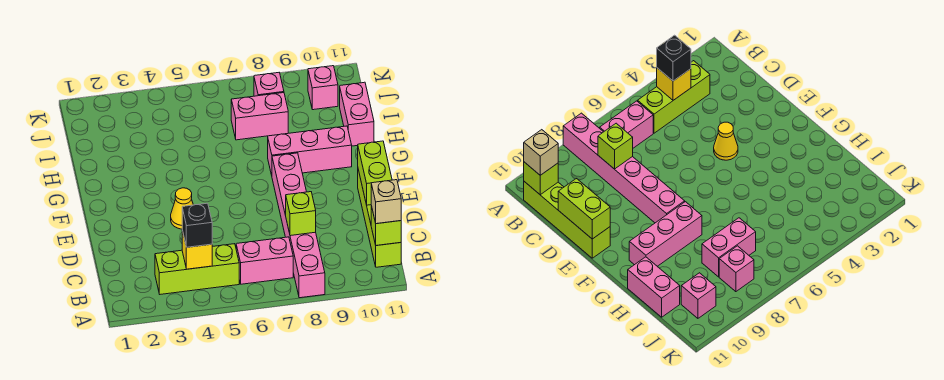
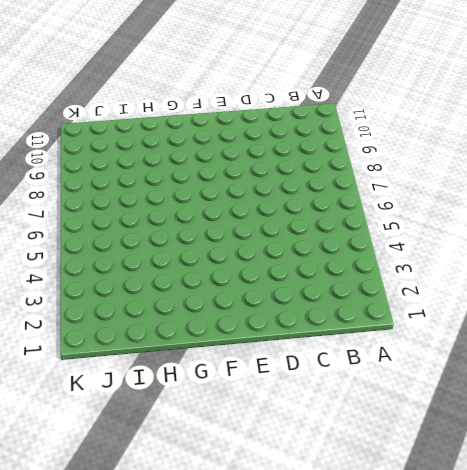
none -> pink brick A8:F8 level 1
none -> lime brick B3:B5 level 1
none -> pink brick B6:B7 level 1

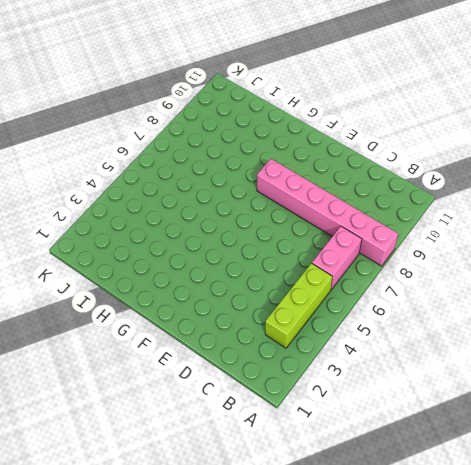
none -> lime brick B11:E11 level 1
none -> yellow cone E4 level 1
none -> pink brick G8:G10 level 1

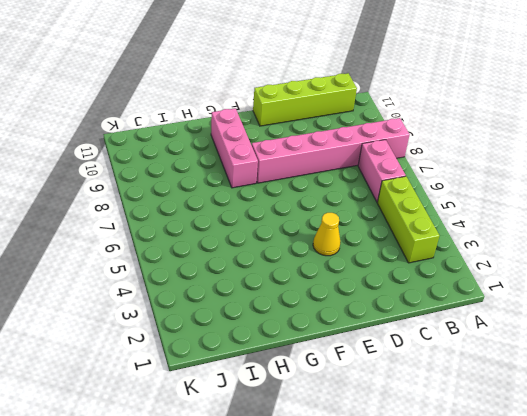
none -> pink brick H11:I11 level 1
none -> pink brick I7:I8 level 1
none -> pink brick J8 level 1

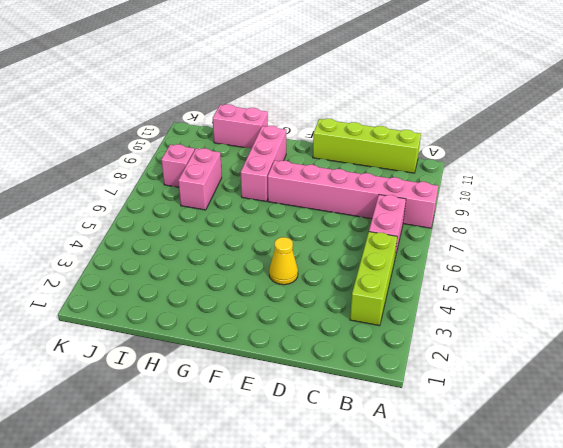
none -> pink brick J10 level 1
none -> yellow brick B4 level 2
none -> lime brick B11 level 2

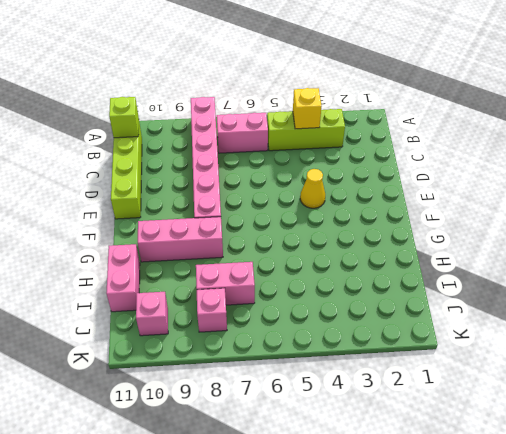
none -> lime brick C8 level 2
none -> lime brick D11:E11 level 2
none -> black brick B4 level 3

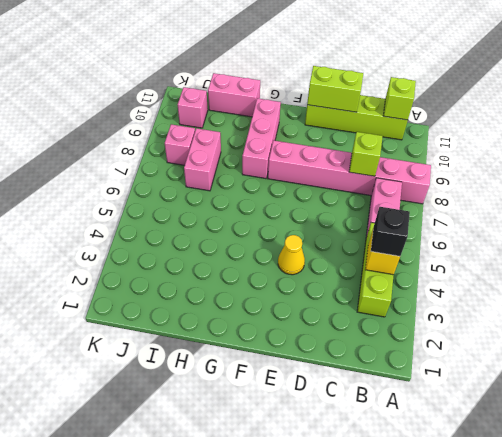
none -> tan brick B11 level 3

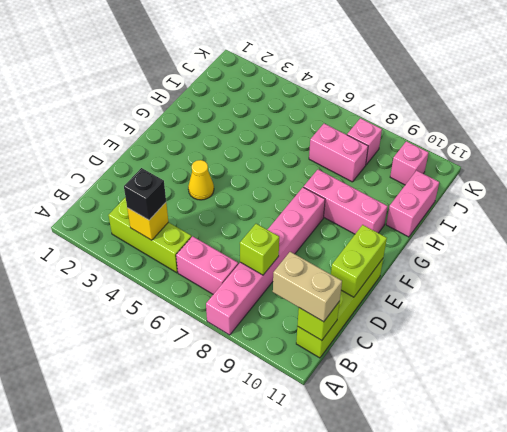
tan brick B10:B11 level 3 -> tan brick B11 level 3

